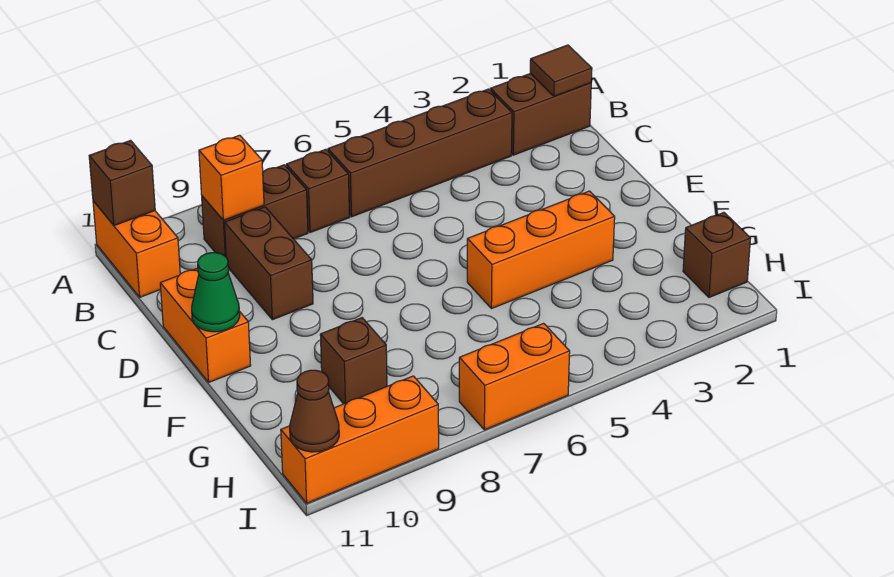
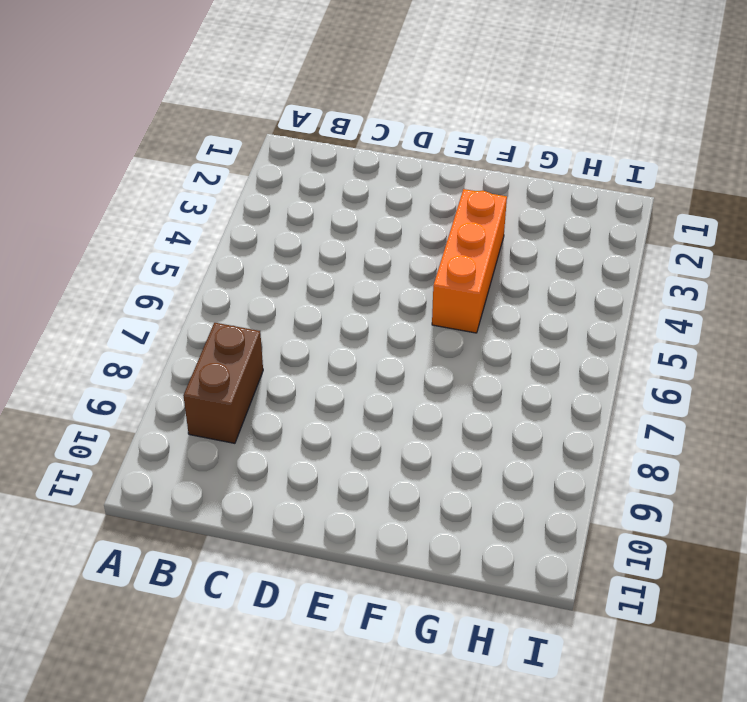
none -> orange brick A11:B11 level 1
none -> brown brick B1:B2 level 1
none -> brown brick B3:B6 level 1

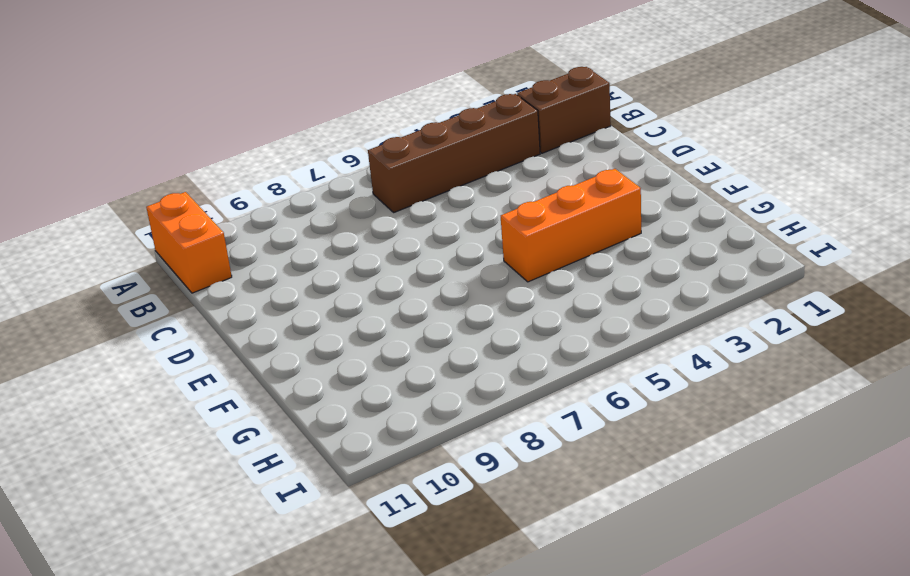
none -> brown brick B7 level 1
none -> brown brick B8:B9 level 1
none -> brown brick C9:D9 level 1

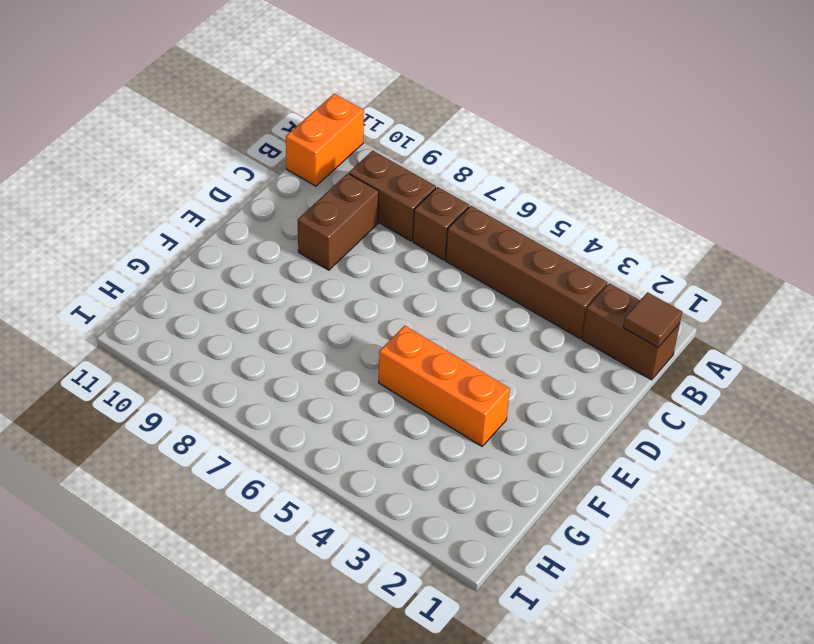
none -> orange brick D11:E11 level 1
none -> brown brick G9 level 1
none -> brown brick H1 level 1

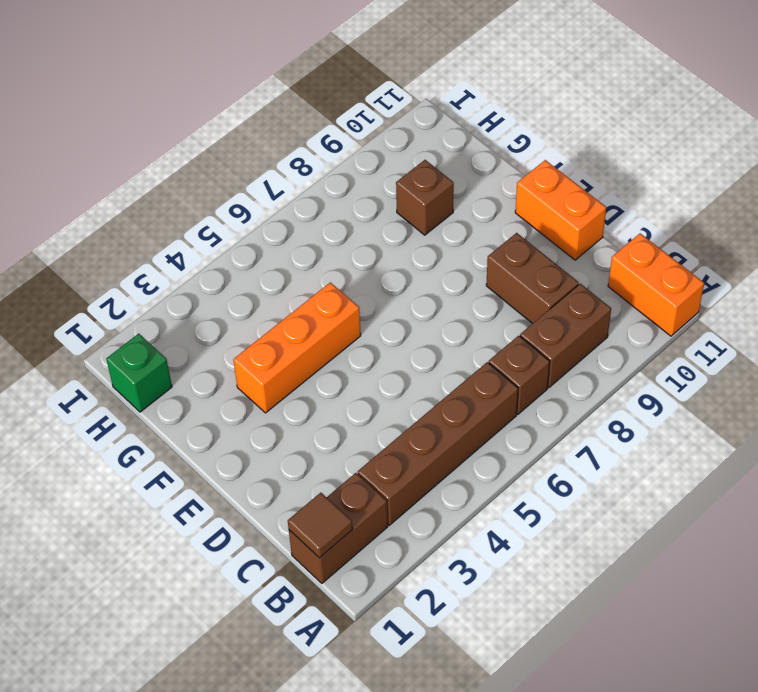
green brick H1 level 1 -> brown brick H1 level 1
none -> orange brick I6:I7 level 1
none -> orange brick I9:I11 level 1
none -> brown brick A11 level 2

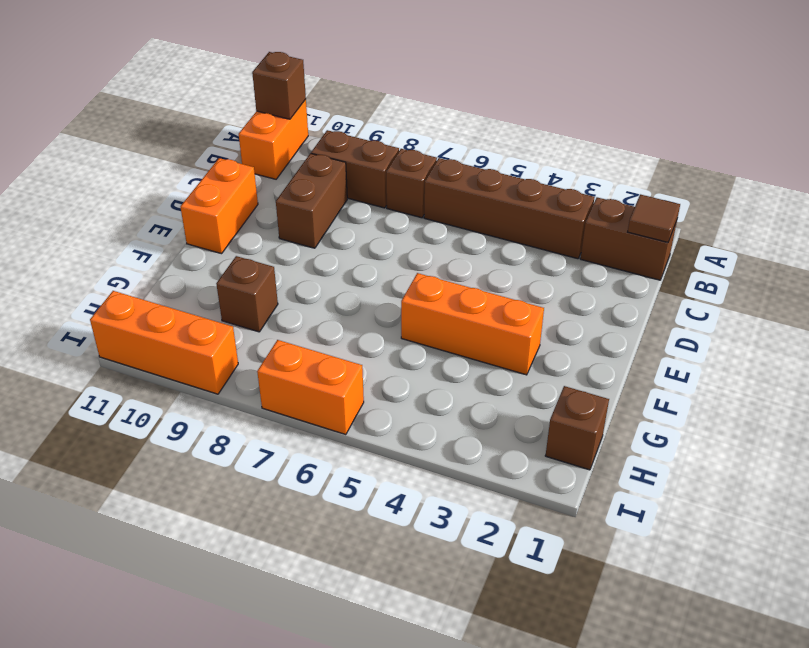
none -> orange brick B9 level 2
none -> green cone E11 level 2
none -> brown cone I11 level 2

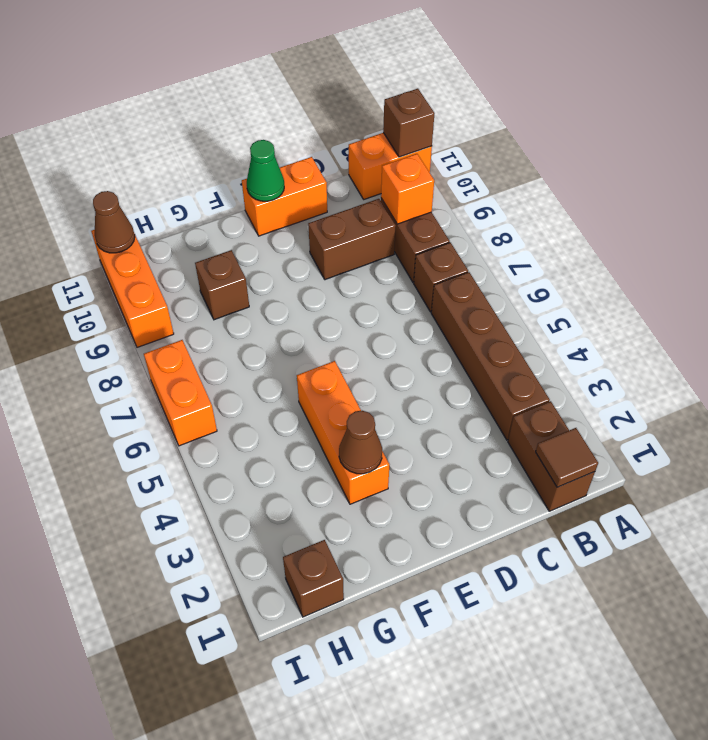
brown cone F3 level 2 -> none

